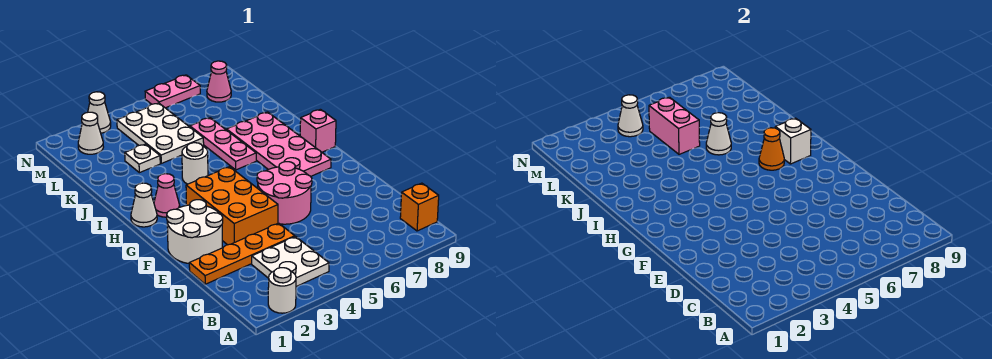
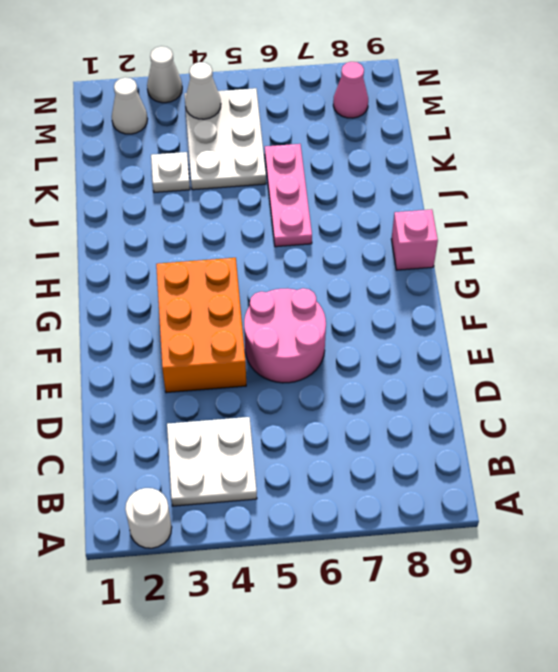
none -> orange brick B9 level 1
none -> orange plate D1:D4 level 1
none -> white round brick E1:F2 level 1

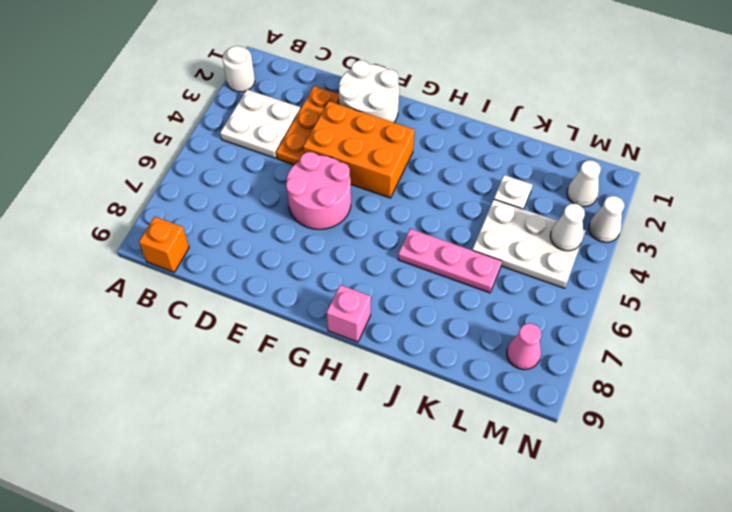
orange plate D2:D4 level 1 -> orange plate D1:D4 level 1
none -> pink plate G7:J8 level 1
none -> white cone H1 level 1
none -> pink cone H2 level 1

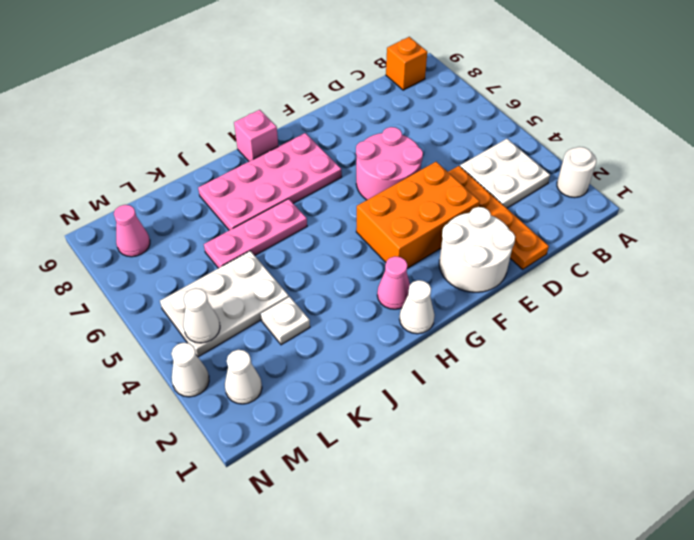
none -> white round brick I4 level 1
none -> pink plate N6:N7 level 1
none -> orange cone H7 level 2

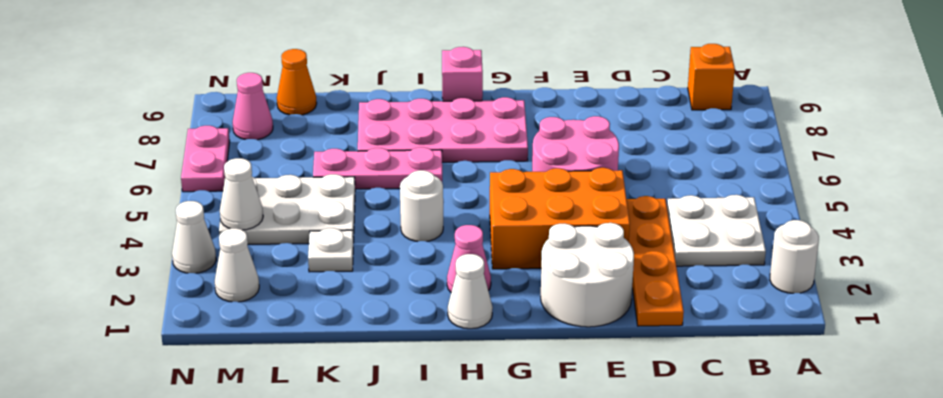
orange cone L9 level 1 -> orange cone H7 level 2
none -> white brick H8 level 2
none -> white cone J6 level 2
none -> pink brick K5:L5 level 2

